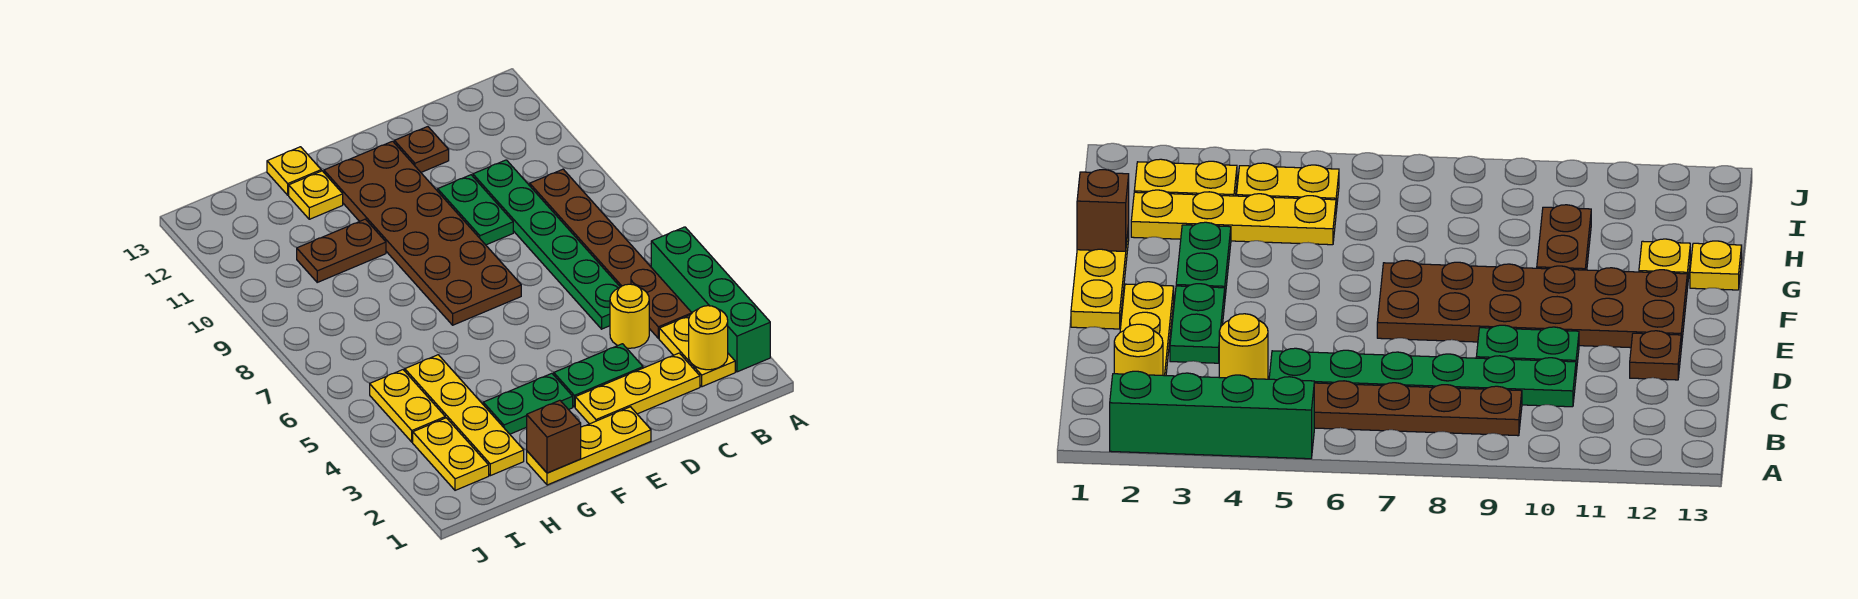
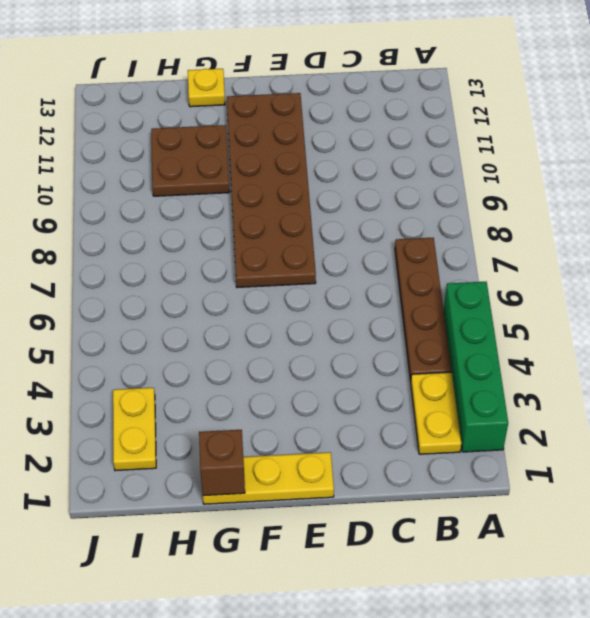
brown plate B4:B7 level 1 -> brown plate B4:B9 level 1
brown plate G10:H11 level 1 -> brown plate G10:H10 level 1
none -> yellow plate C2:E2 level 1
none -> yellow round brick C4 level 1
none -> green plate C5:C10 level 1

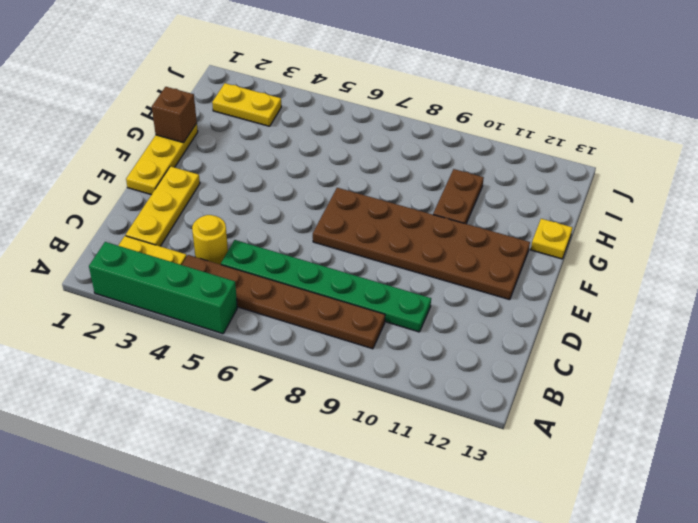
none -> green plate D3:E3 level 1
none -> green plate D9:D10 level 1
none -> brown plate D12 level 1

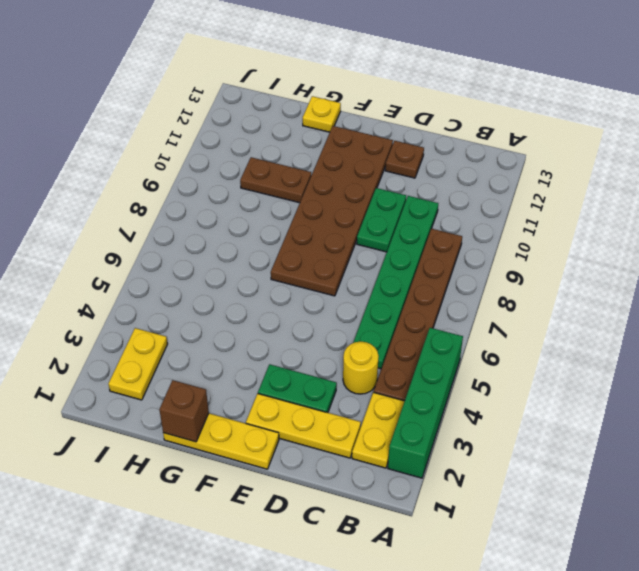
none -> green plate F3:G3 level 1
none -> yellow plate G12 level 1
none -> yellow plate H2:H5 level 1

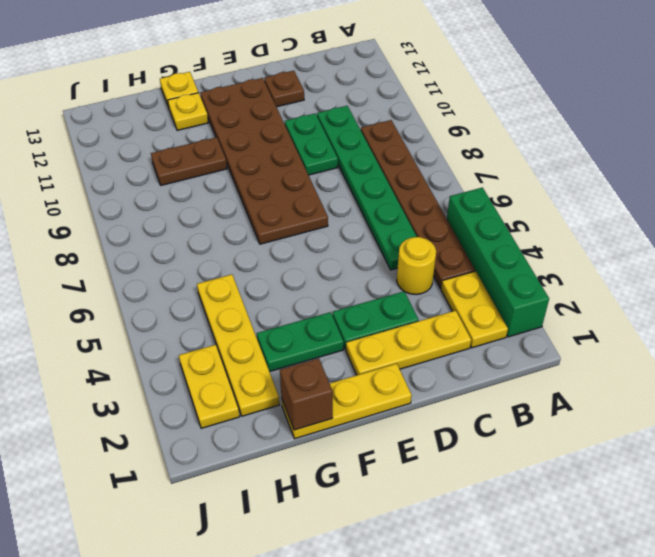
none -> yellow plate I4:I5 level 1
none -> yellow round brick B2 level 2

